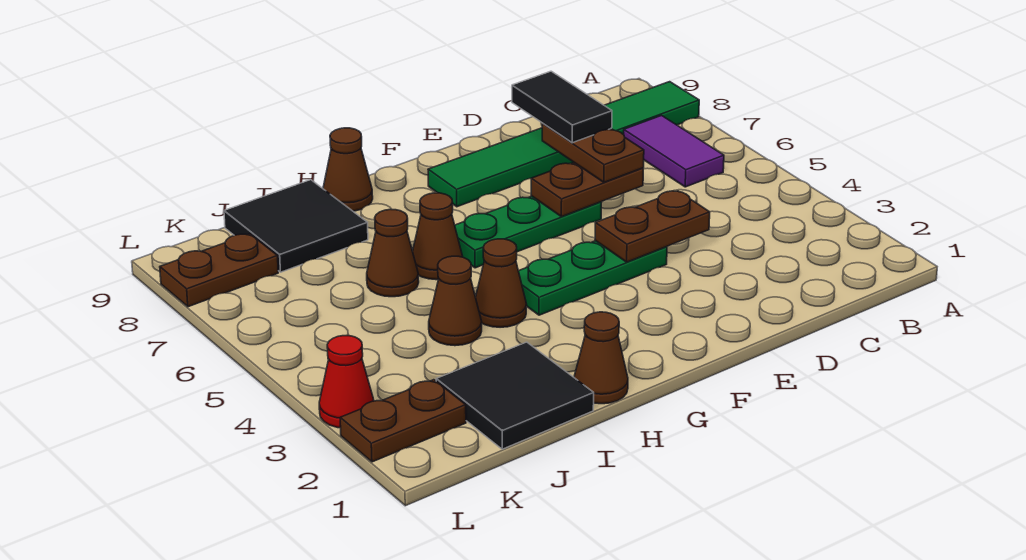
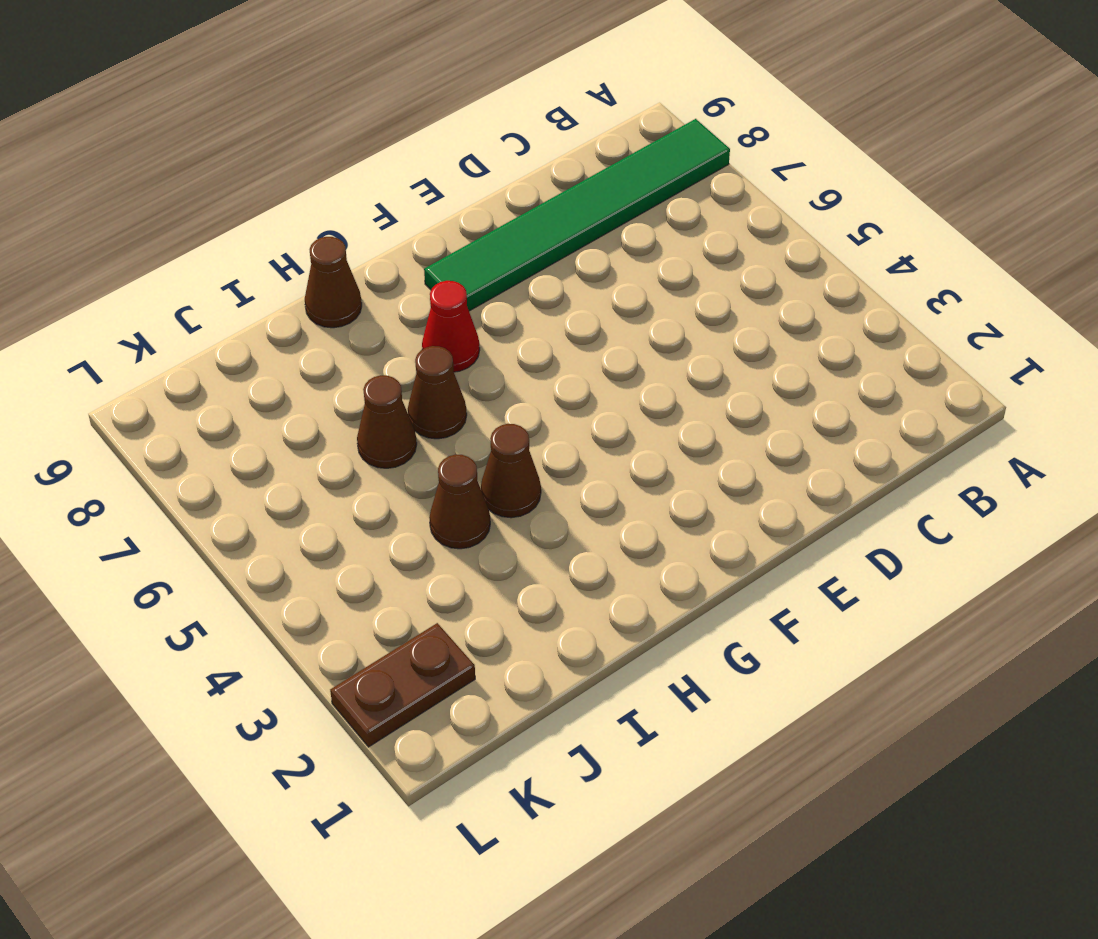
red cone G7 level 1 -> red cone L3 level 1
none -> purple tile B6:B7 level 1
none -> green plate E4:G4 level 1
none -> green plate E6:G6 level 1

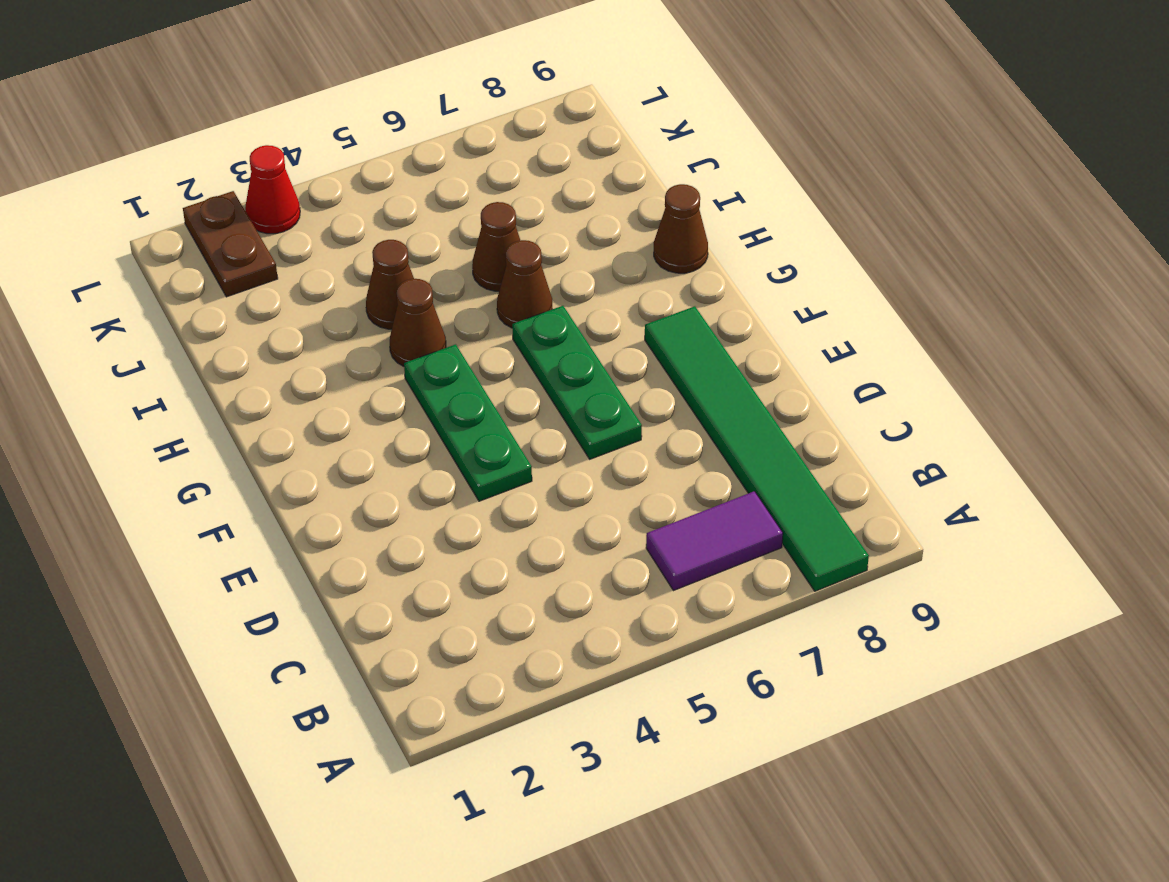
none -> brown cone H1 level 1
none -> black tile I1:J2 level 1
none -> black tile I8:J9 level 1

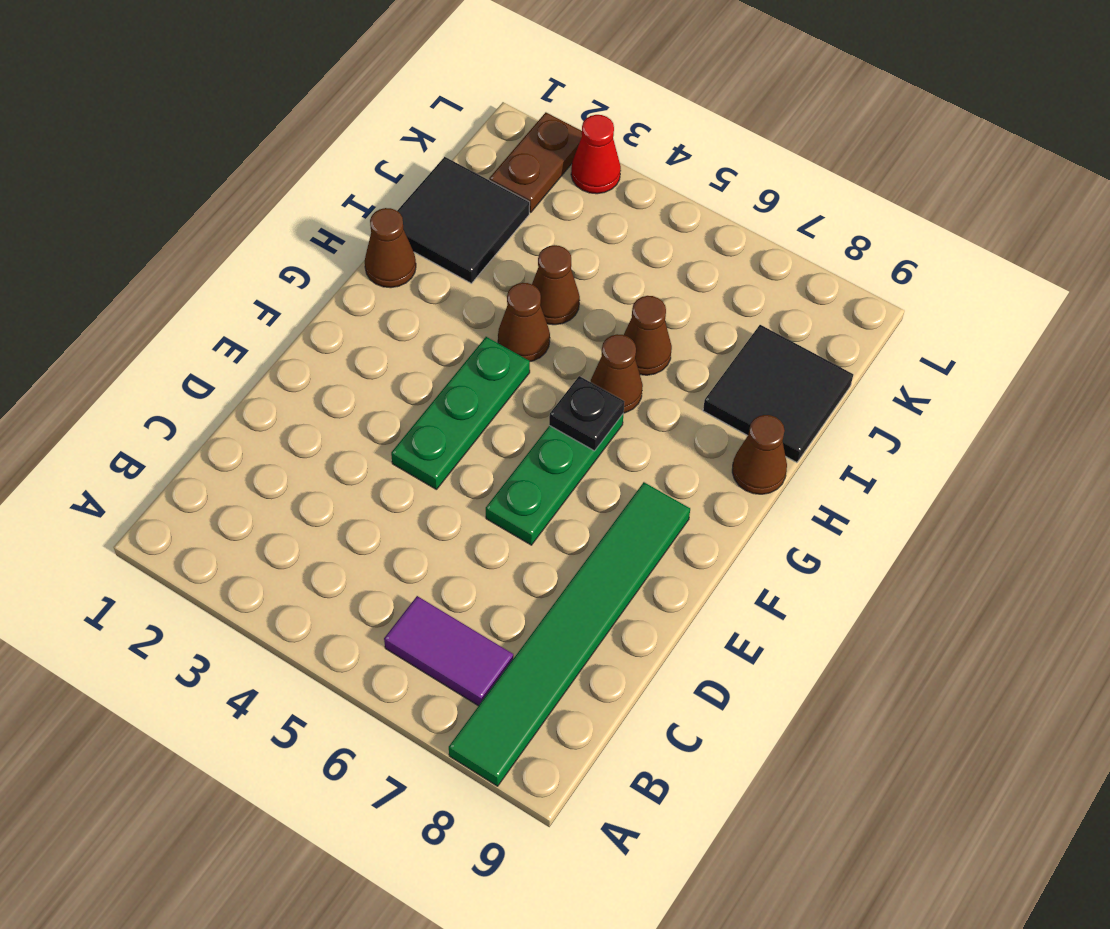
black plate G6 level 2 -> none
none -> brown plate K8:L8 level 1
none -> brown plate D4:E4 level 2
none -> brown plate D6:E6 level 2

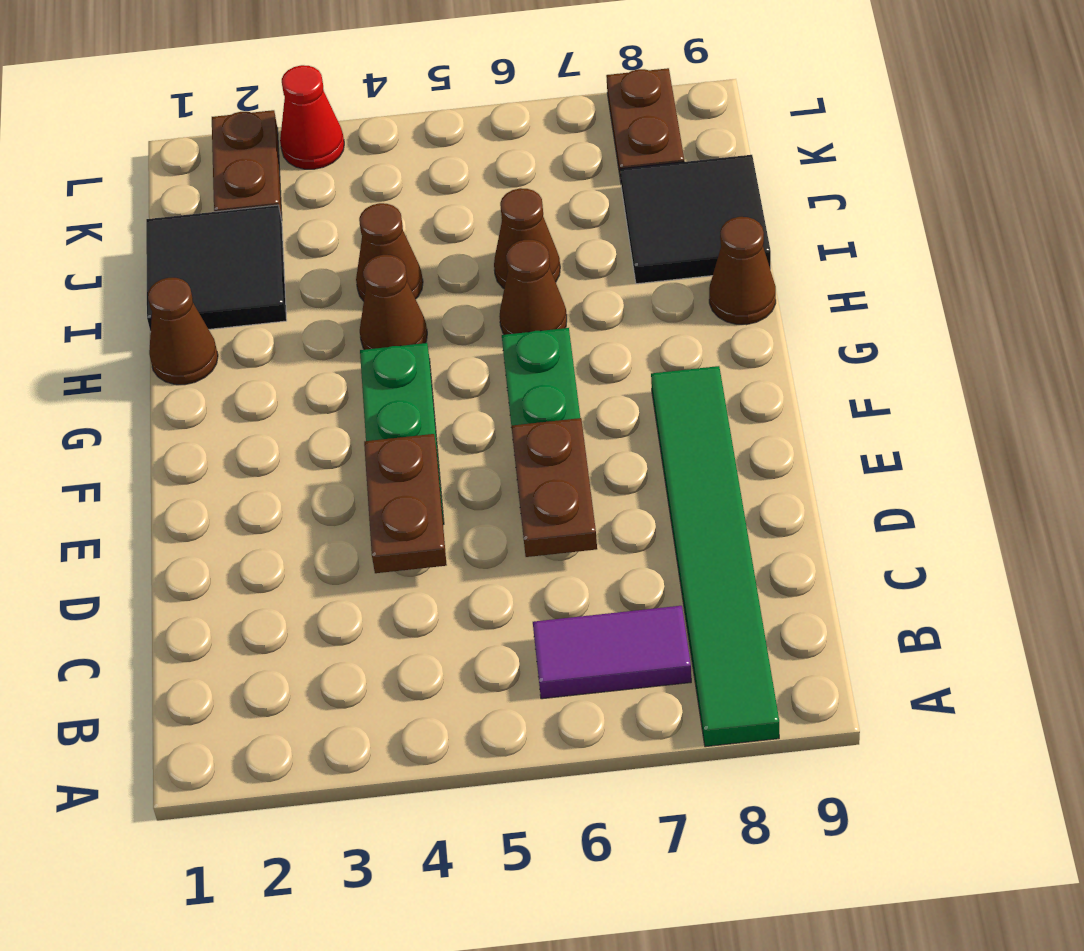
none -> brown plate D6:D7 level 3
none -> black tile D7:D8 level 4

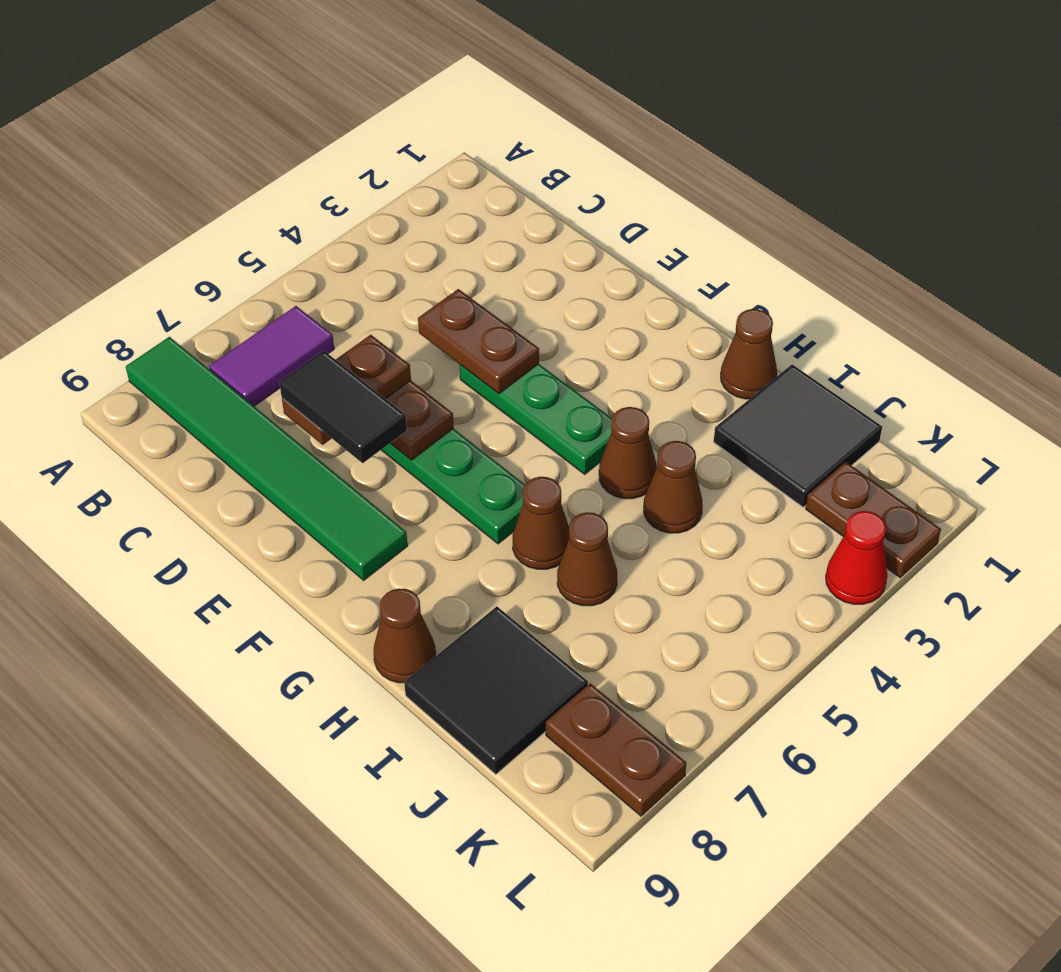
black tile D7:E7 level 4 -> black tile D7:D8 level 4

